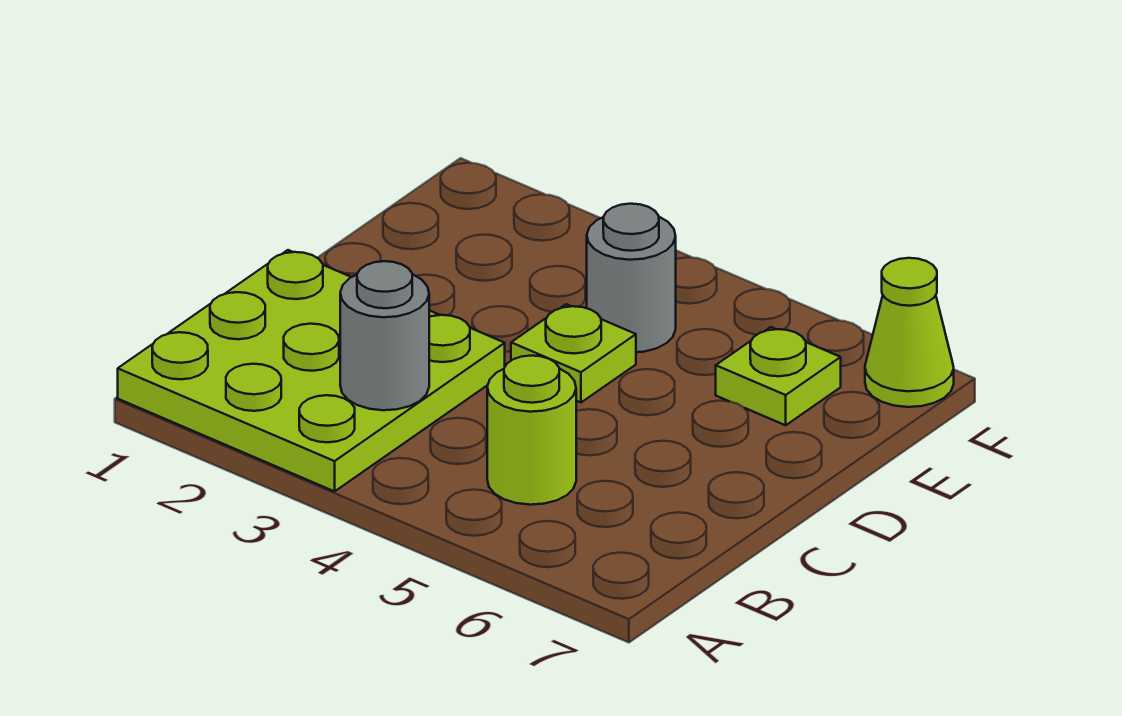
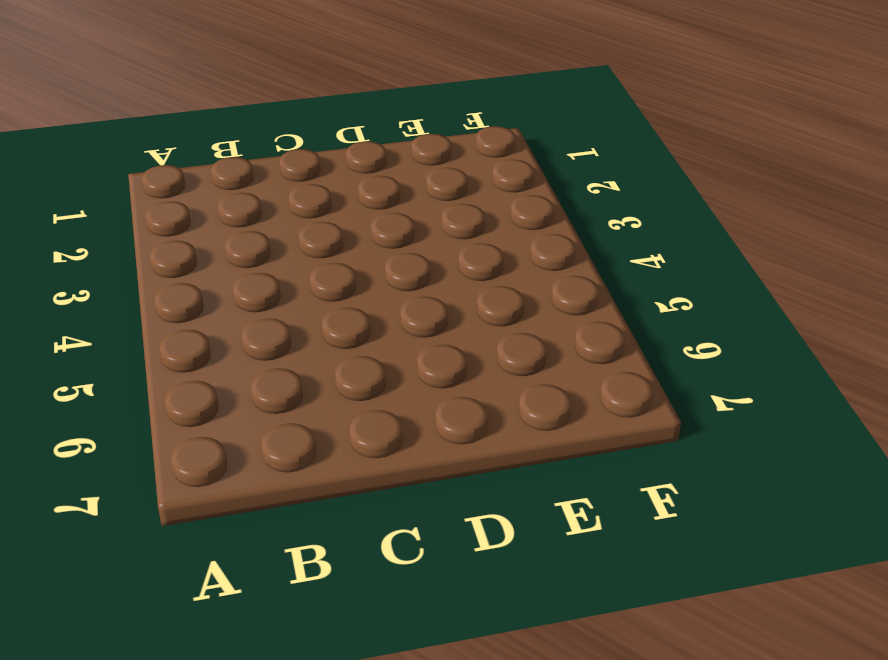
none -> lime plate A1:C3 level 1
none -> lime round brick B5 level 1

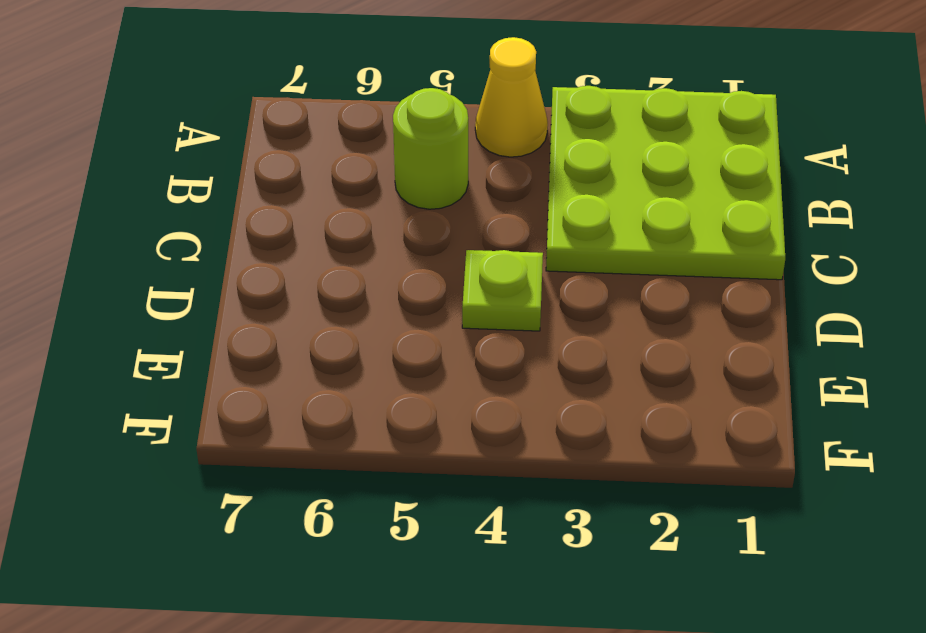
yellow cone A4 level 1 -> none
none -> grey round brick E4 level 1
none -> lime plate E6 level 1

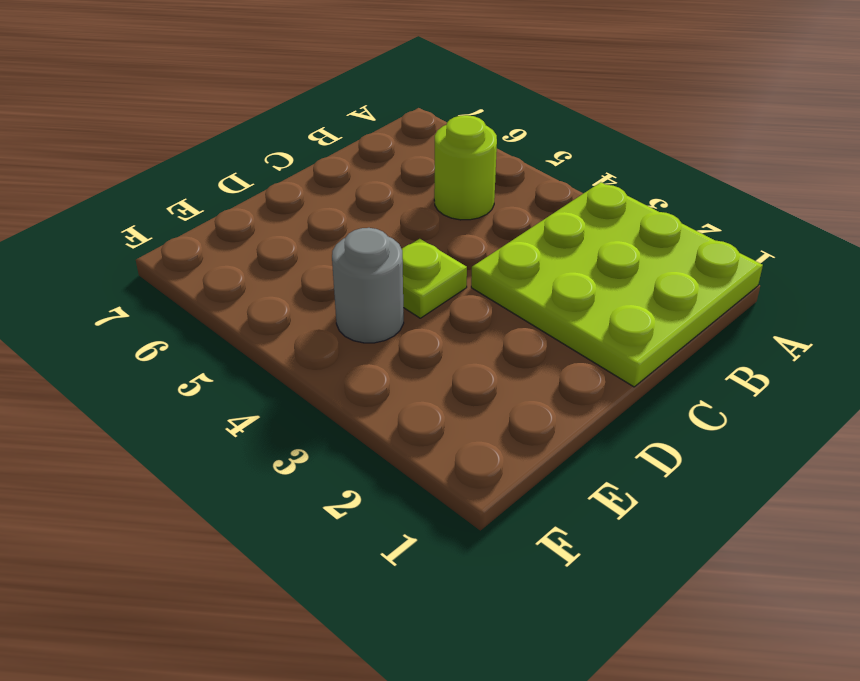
none -> lime plate E6 level 1
none -> lime cone F7 level 1

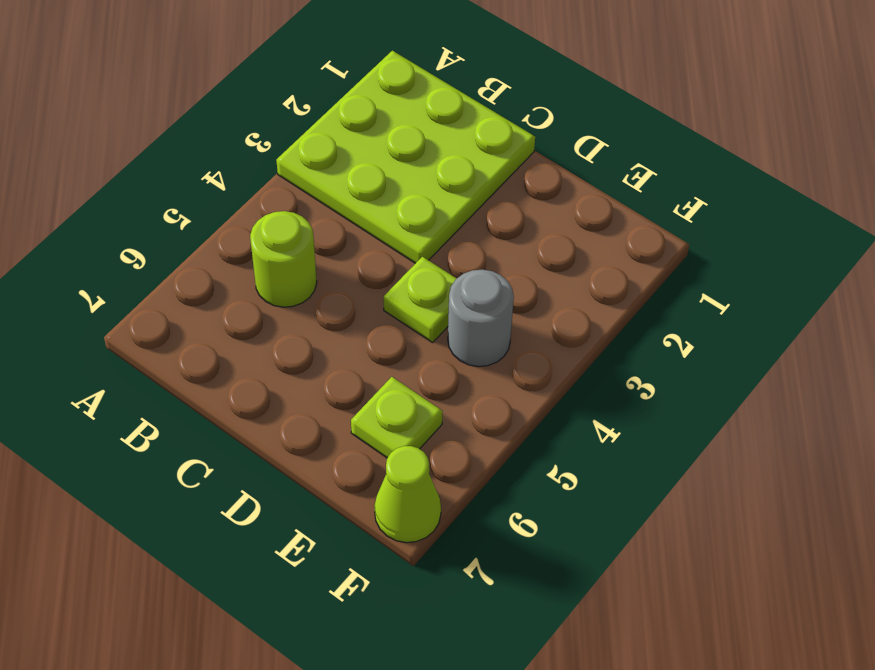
none -> grey round brick B3 level 2

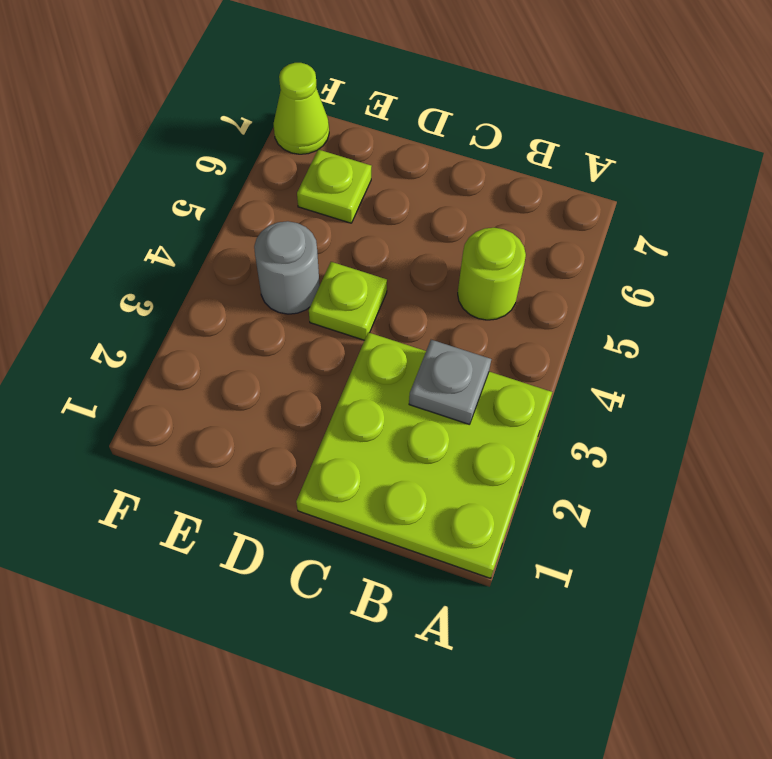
grey plate B3 level 2 -> grey round brick B3 level 2

